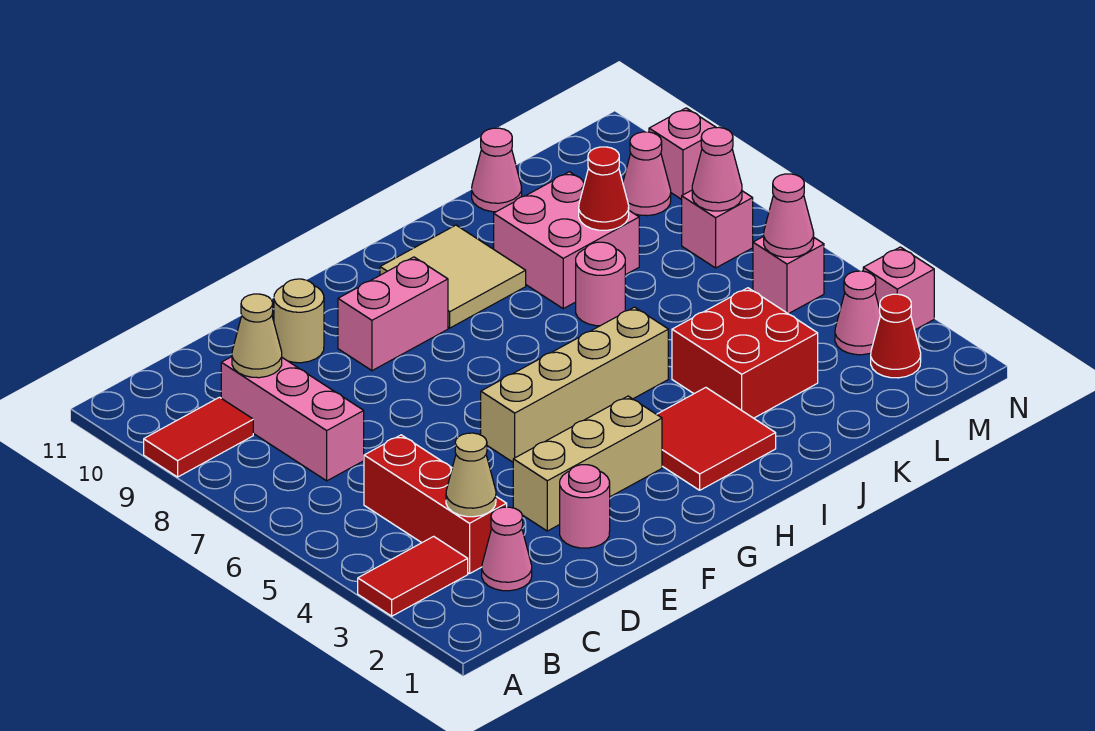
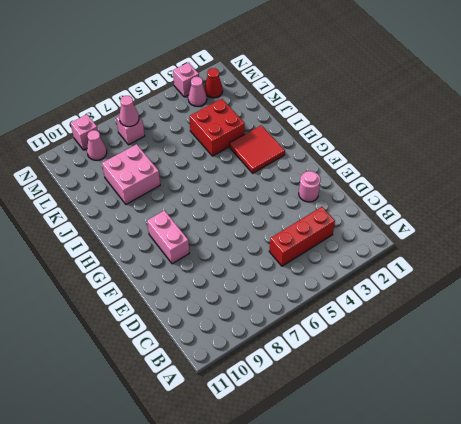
none -> red tile A3:B3 level 1
none -> red tile A9:B9 level 1
none -> pink cone C2 level 1

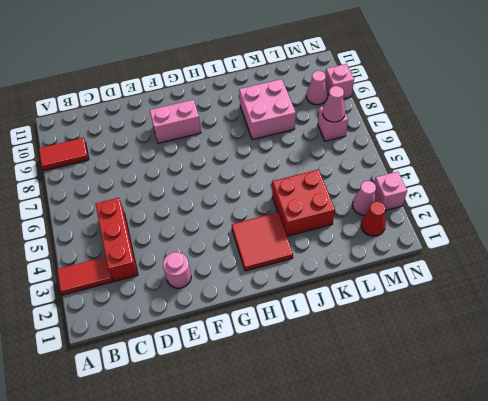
none -> pink cone C2 level 1
none -> pink brick C7:C9 level 1
none -> tan brick E3:G3 level 1

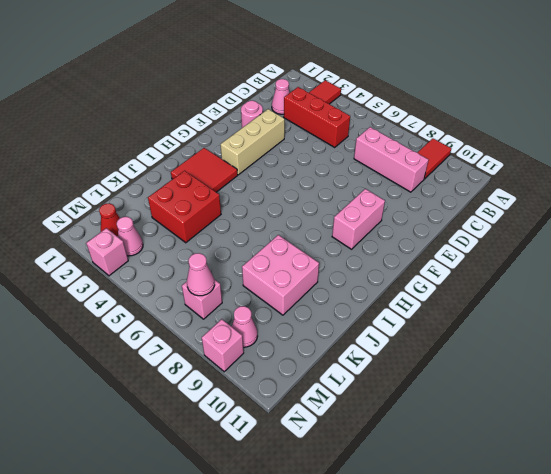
none -> tan round brick E10 level 1
none -> tan brick F5:I5 level 1
none -> tan tile H9:I10 level 1

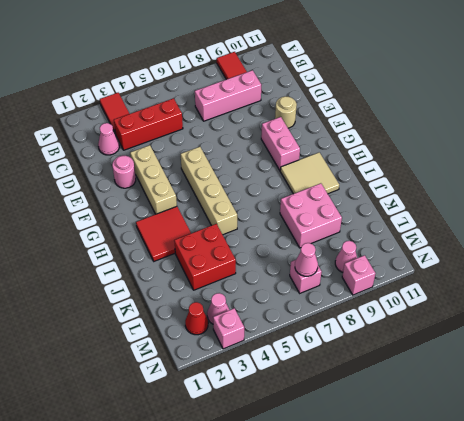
none -> pink round brick J7 level 1
none -> pink cone K11 level 1
none -> pink brick M5 level 1

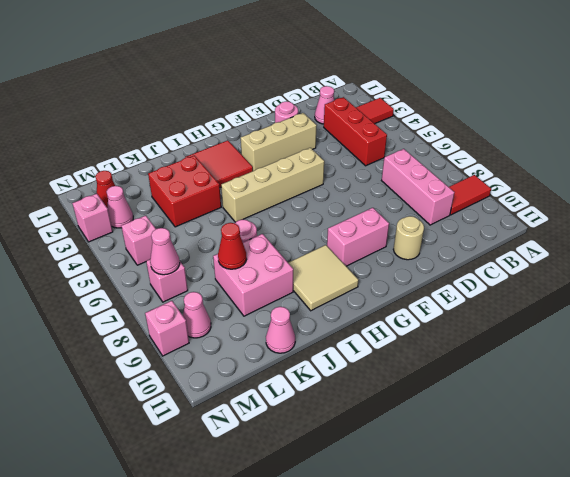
none -> tan cone C3 level 2
none -> tan cone C9 level 2
none -> pink cone M5 level 2

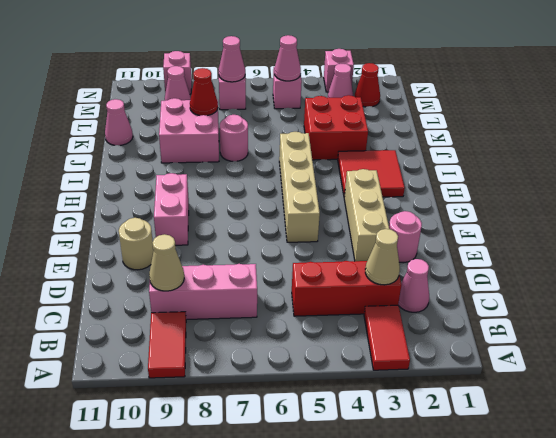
none -> tan tile H9:I10 level 1

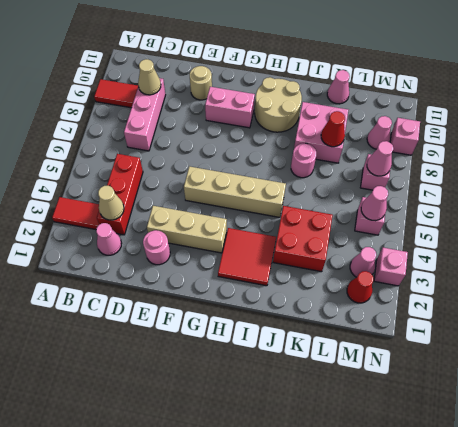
tan round brick H9:I10 level 1 -> tan tile H9:I10 level 1

